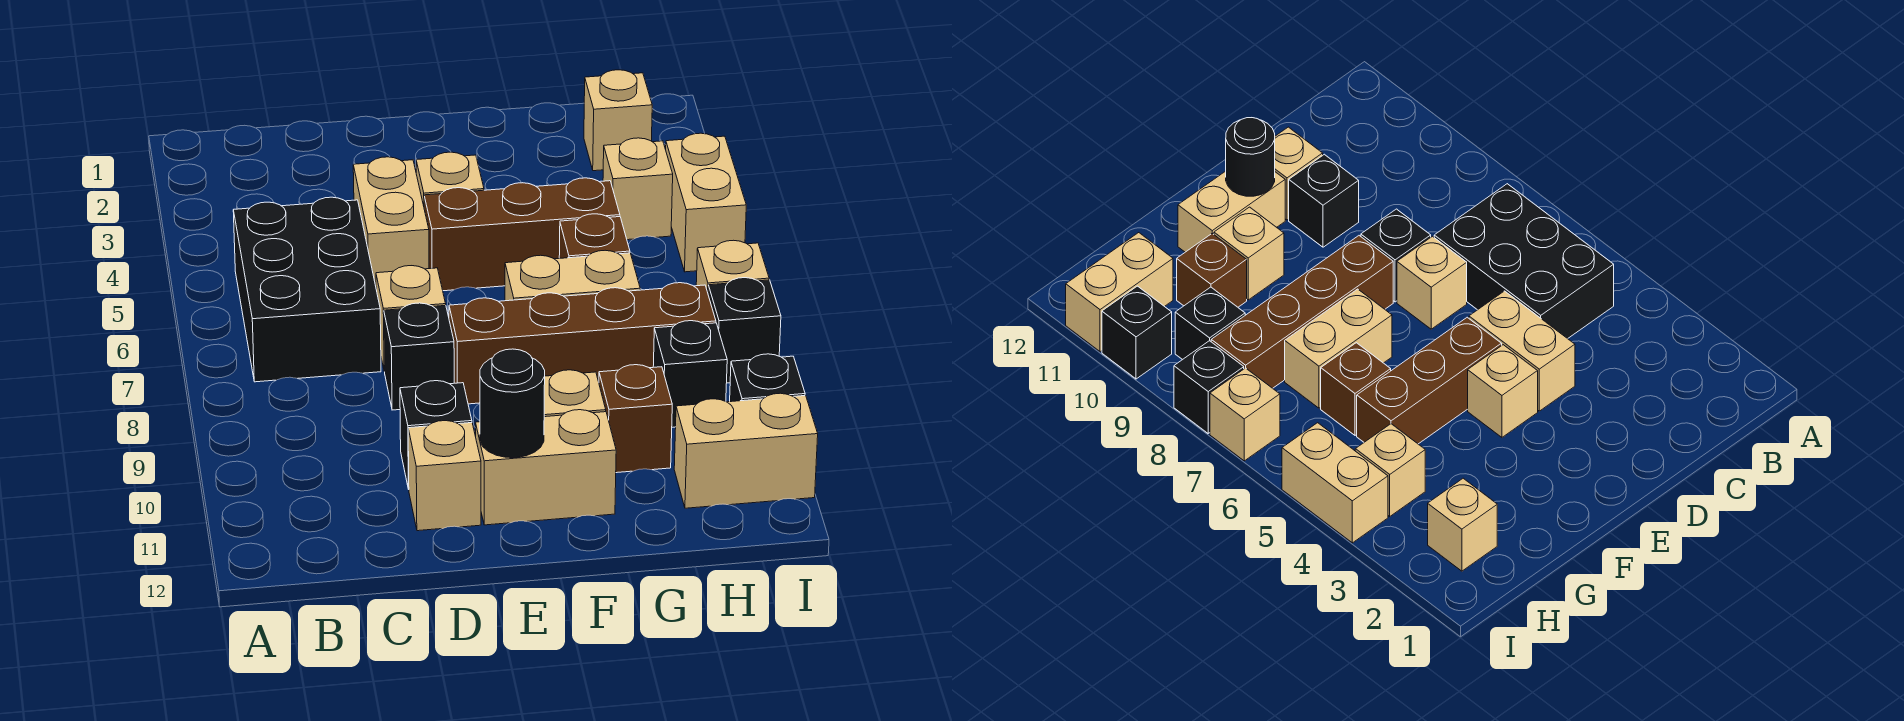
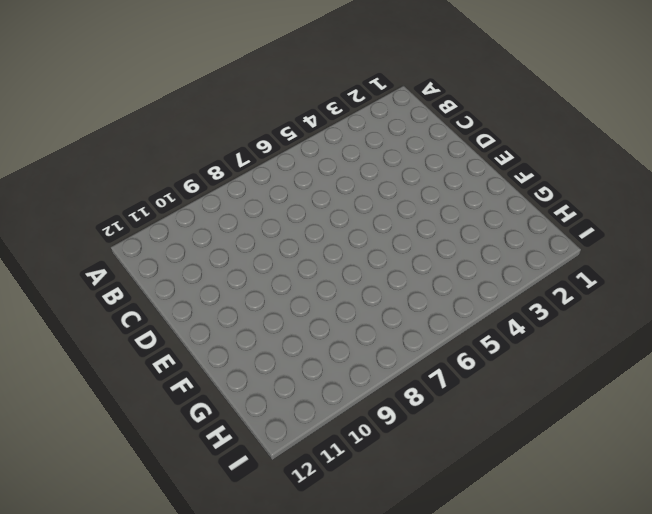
none -> black brick B5:C7 level 1
none -> tan brick D4:D5 level 1
none -> tan brick D7 level 1

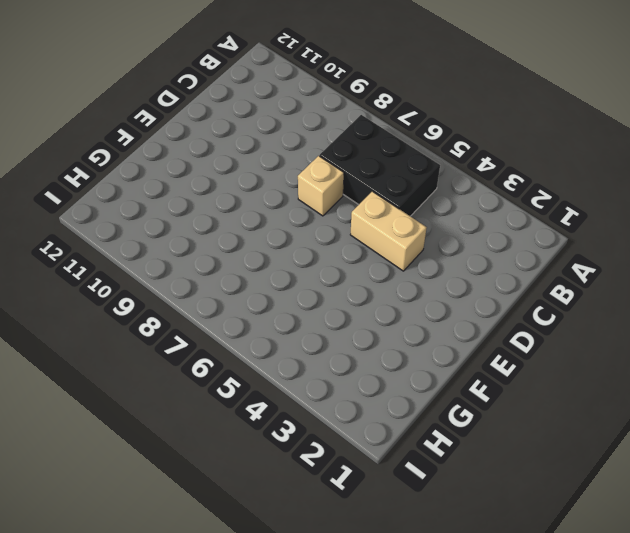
none -> black brick D8 level 1
none -> black brick D10 level 1
none -> tan brick D11 level 1

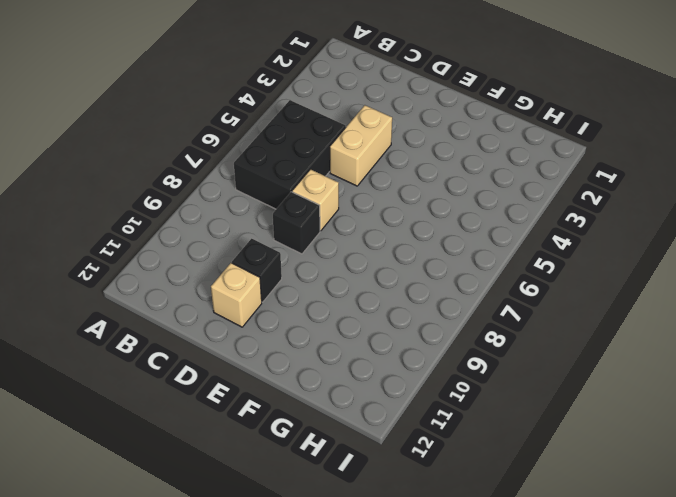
none -> tan brick E4 level 1
none -> brown brick E5:G5 level 1
none -> brown brick E8:H8 level 1

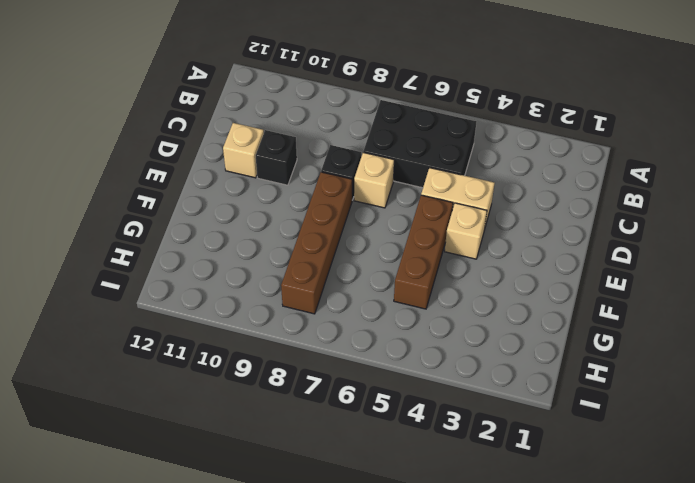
none -> tan brick E11:F11 level 1
none -> tan brick F7:G7 level 1
none -> tan brick F10 level 1

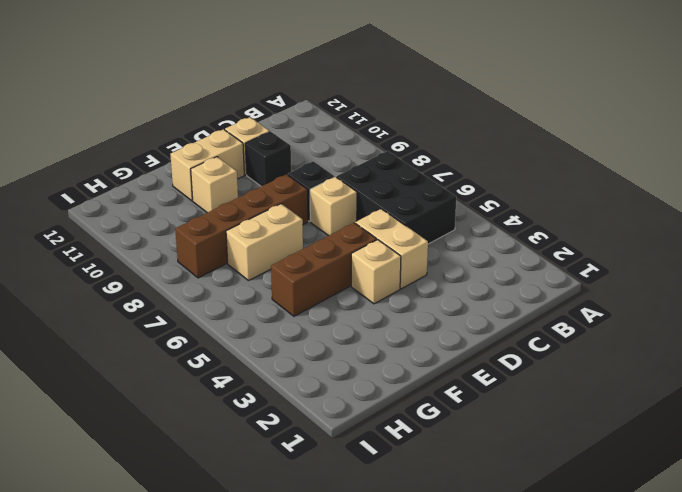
none -> brown brick G6 level 1
none -> brown brick G10 level 1
none -> tan brick H2 level 1

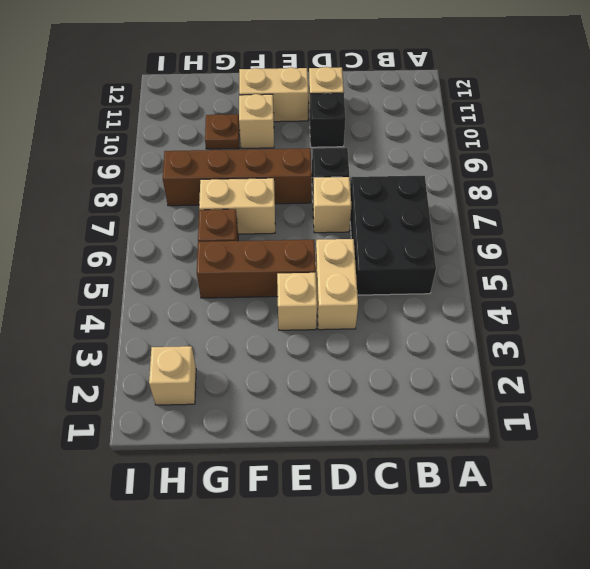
brown plate G10 level 1 -> brown brick G10 level 1
none -> tan brick H4 level 1
none -> black brick H9 level 1
none -> tan brick H11:I11 level 1

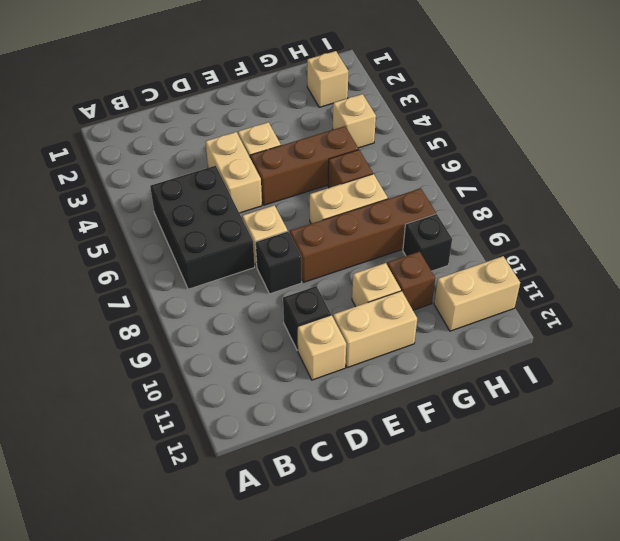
none -> tan brick I4:I5 level 1
none -> tan brick I7 level 1
none -> black brick I8 level 1

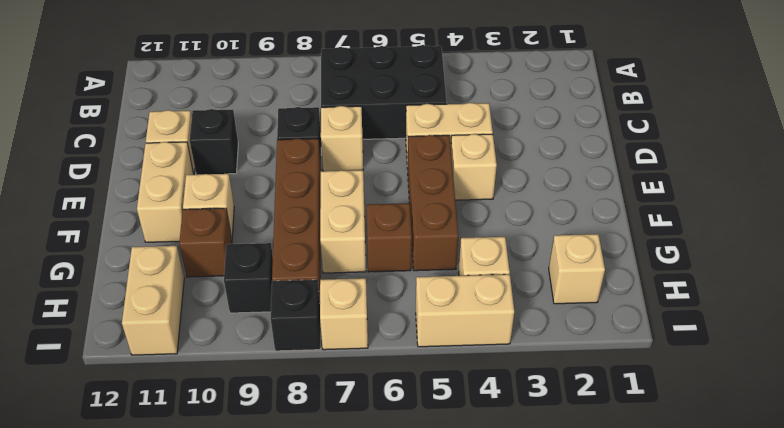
none -> black brick I10 level 1
none -> black round brick E11 level 2

